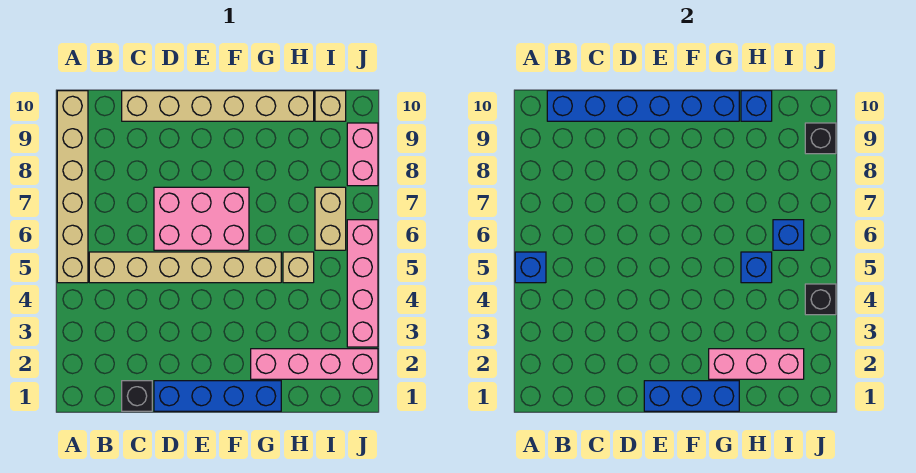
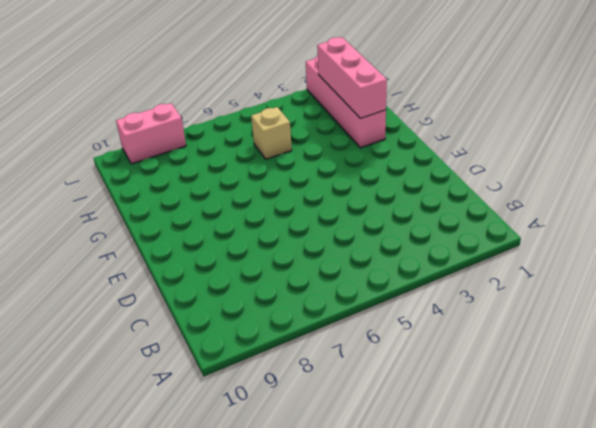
none -> tan brick A5:A10 level 1
none -> tan brick B5:G5 level 1
none -> black brick C1 level 1

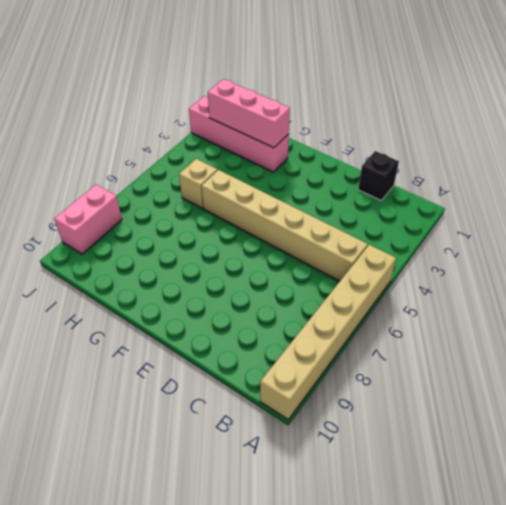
none -> tan brick C10:H10 level 1
none -> blue brick D1:G1 level 1
none -> pink brick D6:F7 level 1

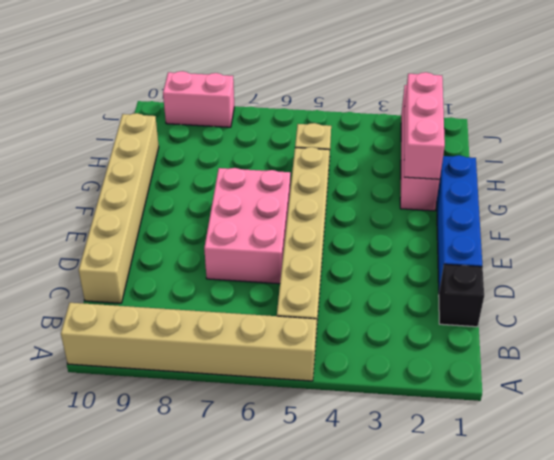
none -> tan brick I6:I7 level 1
none -> tan brick I10 level 1
none -> pink brick J3:J6 level 1

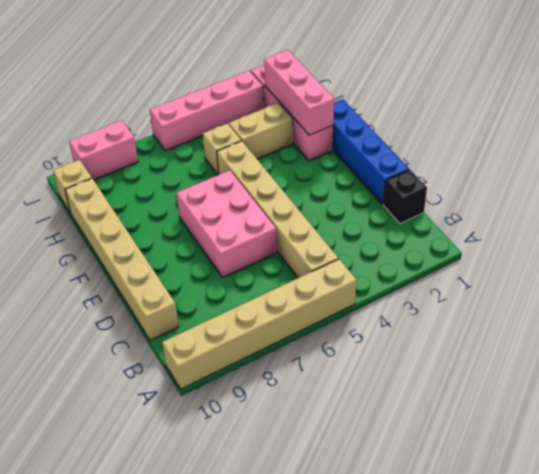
tan brick H3:H4 level 1 -> tan brick I6:I7 level 1
none -> blue brick A5 level 2
none -> blue brick B10:G10 level 2
none -> blue brick E1:G1 level 2

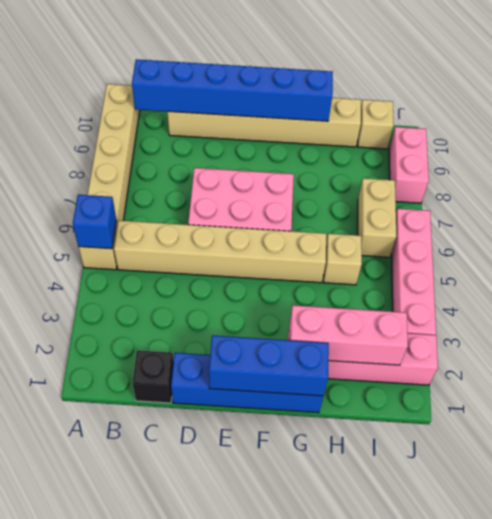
none -> blue brick H5 level 2
none -> blue brick H10 level 2
none -> blue brick I6 level 2

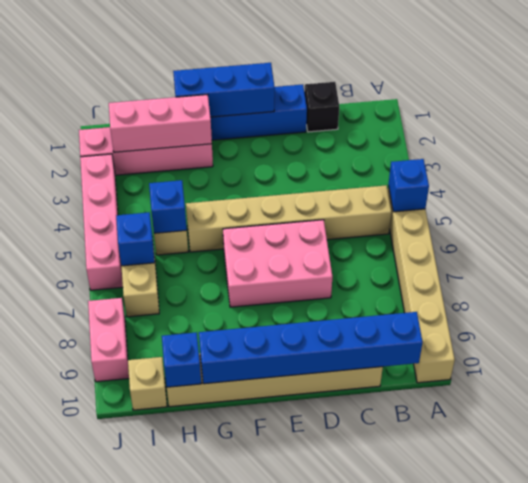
none -> black brick J4 level 2
none -> black brick J9 level 2

